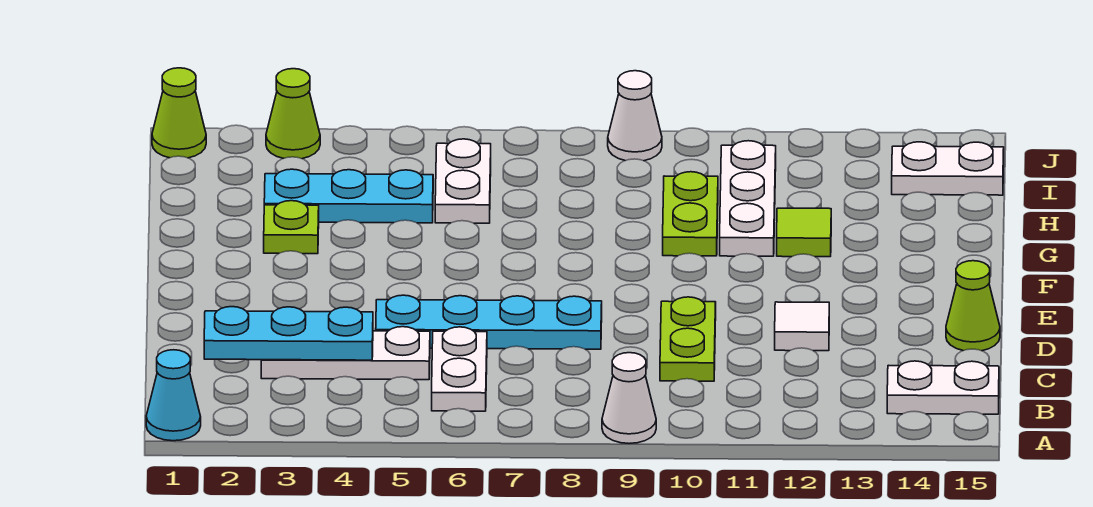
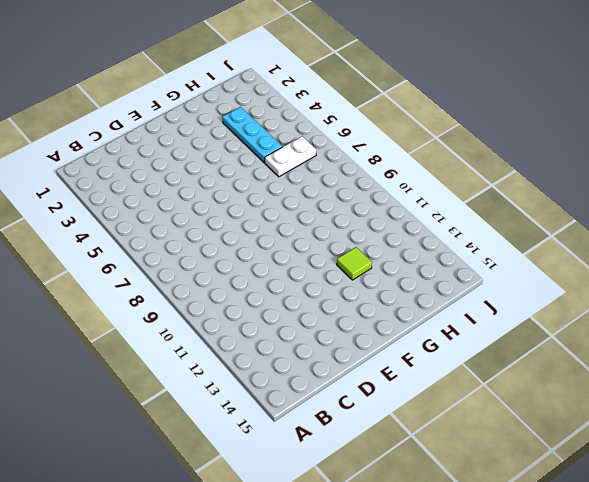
none -> cyan cone A1 level 1
none -> white cone A9 level 1
none -> white plate B6:C6 level 1

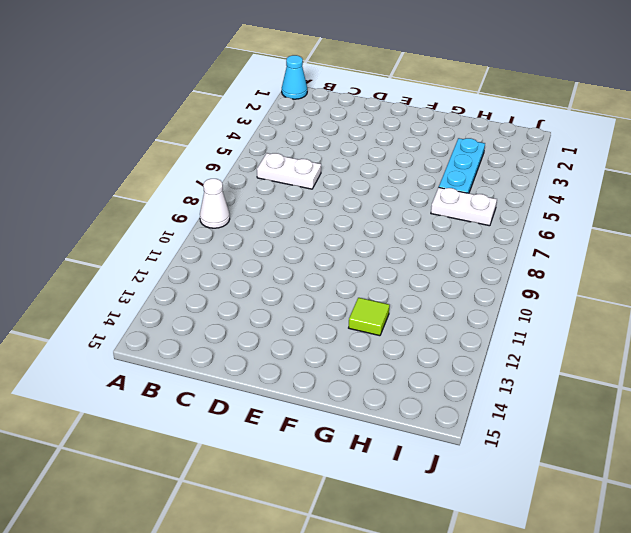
none -> white plate B14:B15 level 1
none -> white plate C3:C5 level 1
none -> lime plate C10:D10 level 1

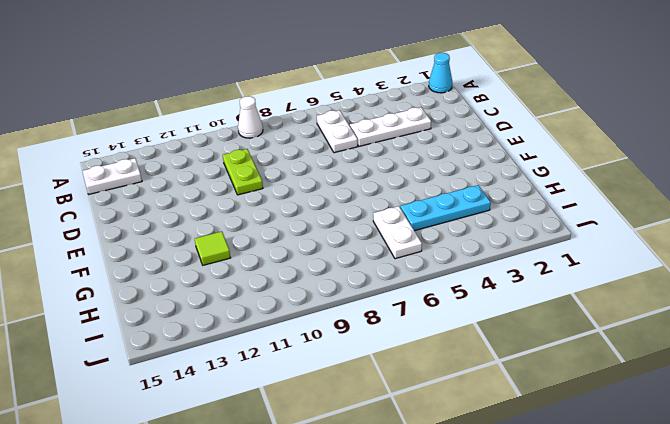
none -> cyan plate D5:D8 level 1
none -> white tile D12 level 1
none -> lime cone D15 level 1

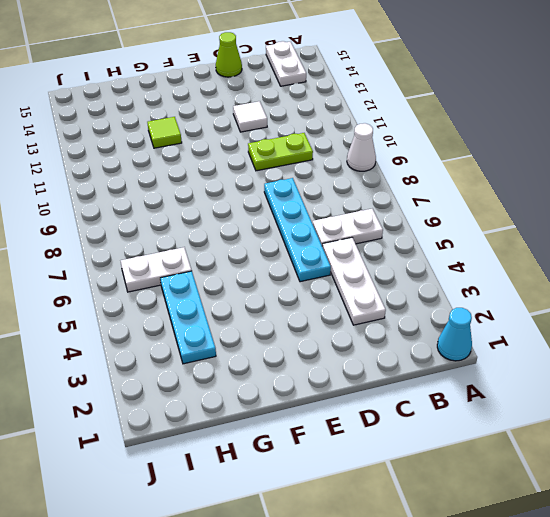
none -> lime plate G3 level 1
none -> lime plate G10:H10 level 1
none -> white plate G11:I11 level 1

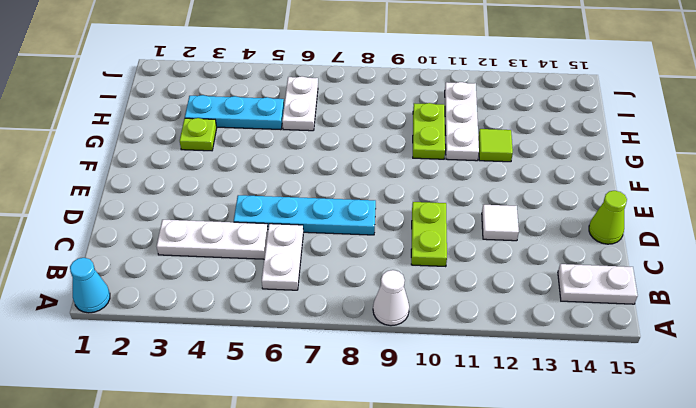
none -> white plate I14:I15 level 1
none -> lime cone J1 level 1
none -> lime cone J3 level 1

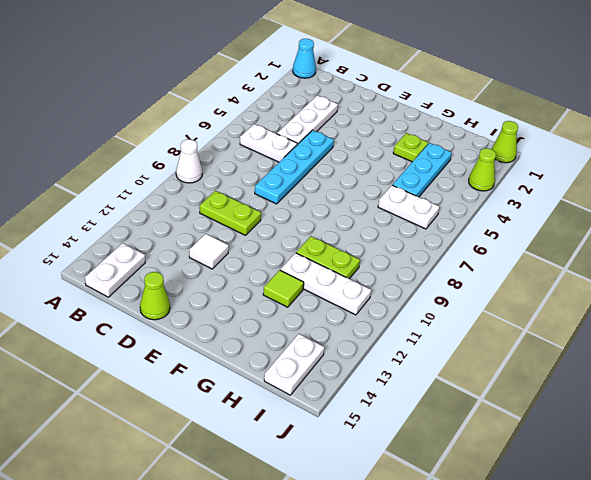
none -> white cone J9 level 1
none -> cyan plate C2:C4 level 2

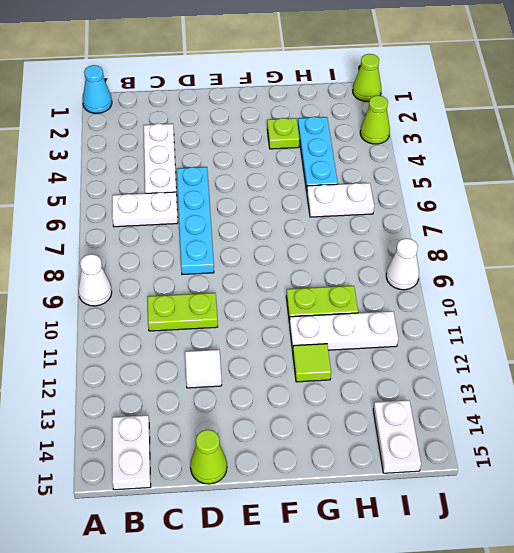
none -> cyan plate C2:C4 level 2

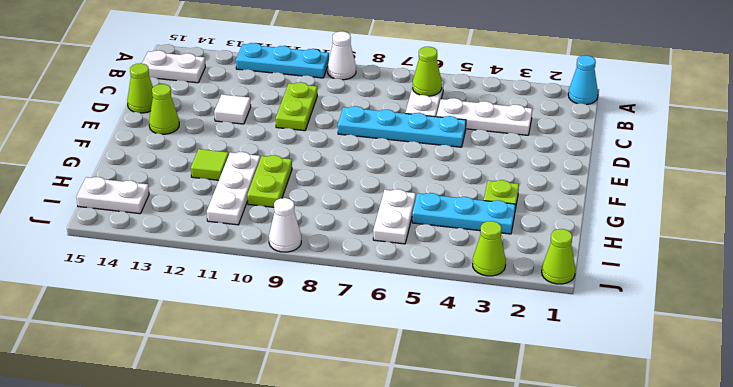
cyan plate A10:A12 level 1 -> cyan plate C2:C4 level 2
lime cone B6 level 2 -> none
lime cone E14 level 1 -> none

